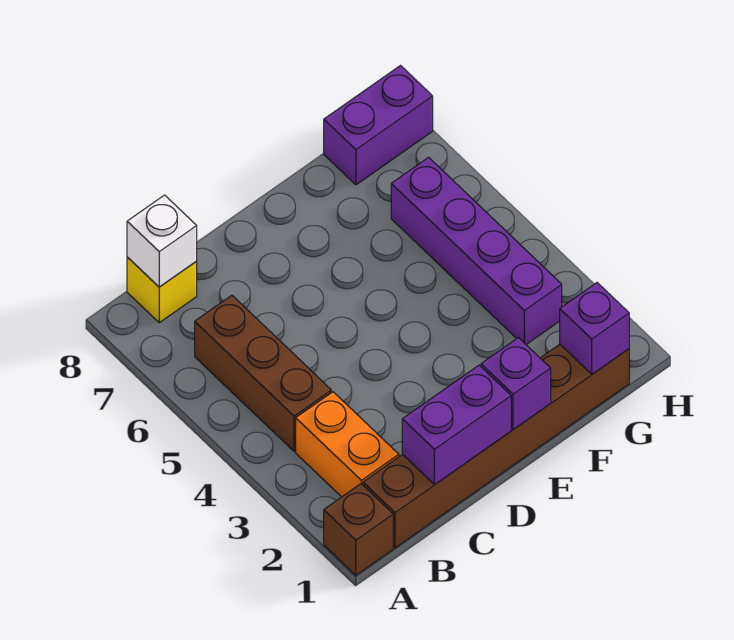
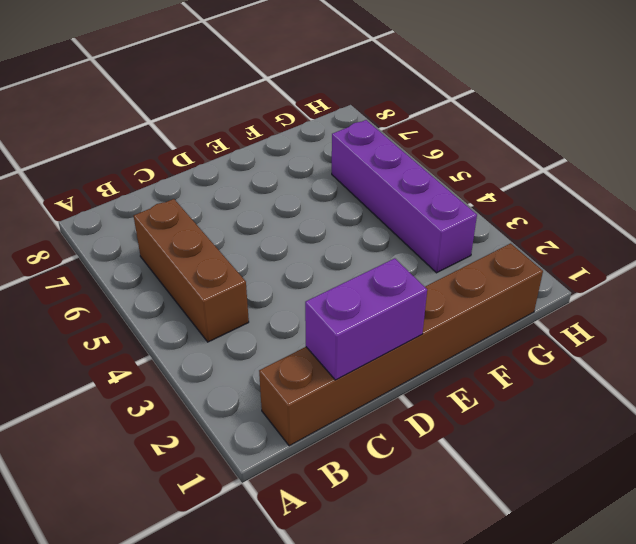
none -> brown brick A1 level 1
none -> orange brick B2:B3 level 1

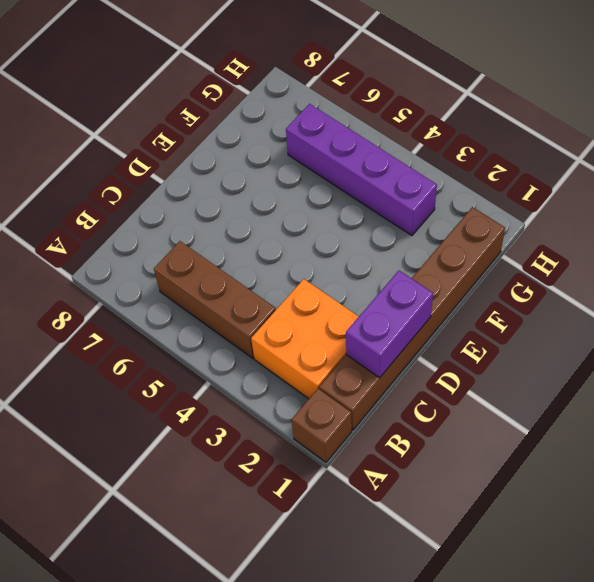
orange brick B2:C3 level 1 -> orange brick B2:B3 level 1
none -> yellow brick B8 level 1
none -> purple brick G8:H8 level 1

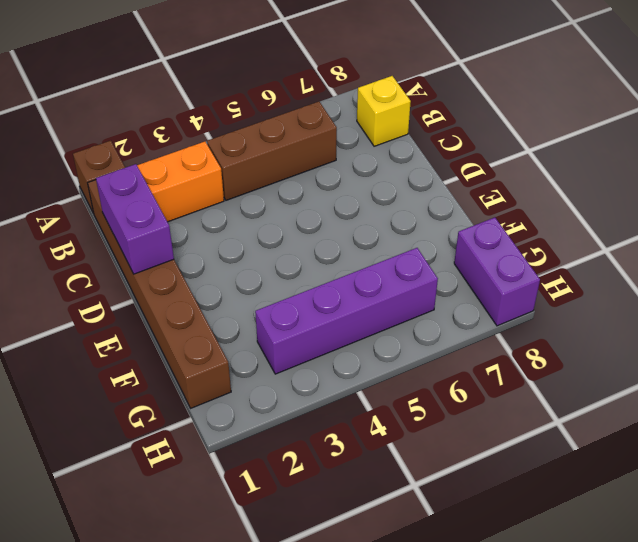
none -> white brick B8 level 2
none -> purple brick E1 level 2

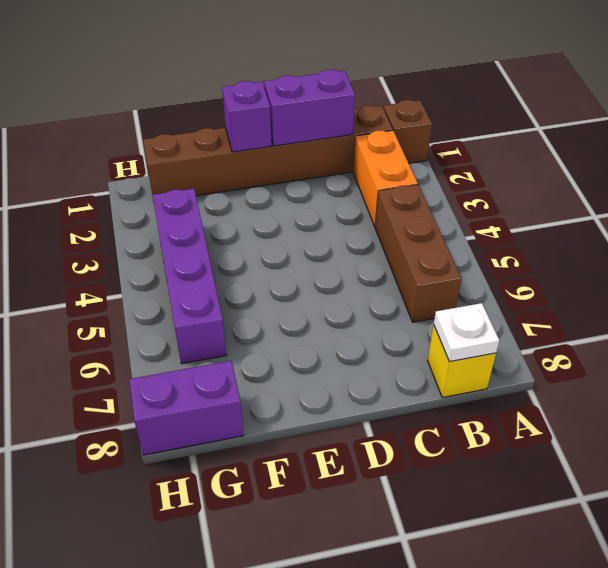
white plate B8 level 2 -> white brick B8 level 2
none -> purple brick G1 level 2

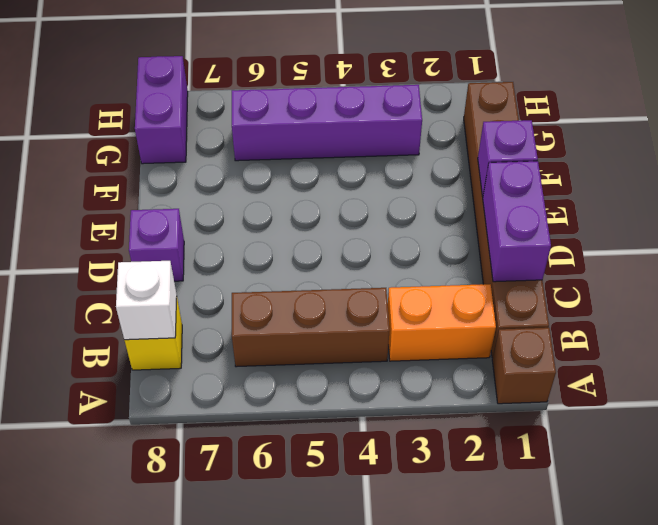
purple brick D8 level 1 -> purple brick G1 level 2

